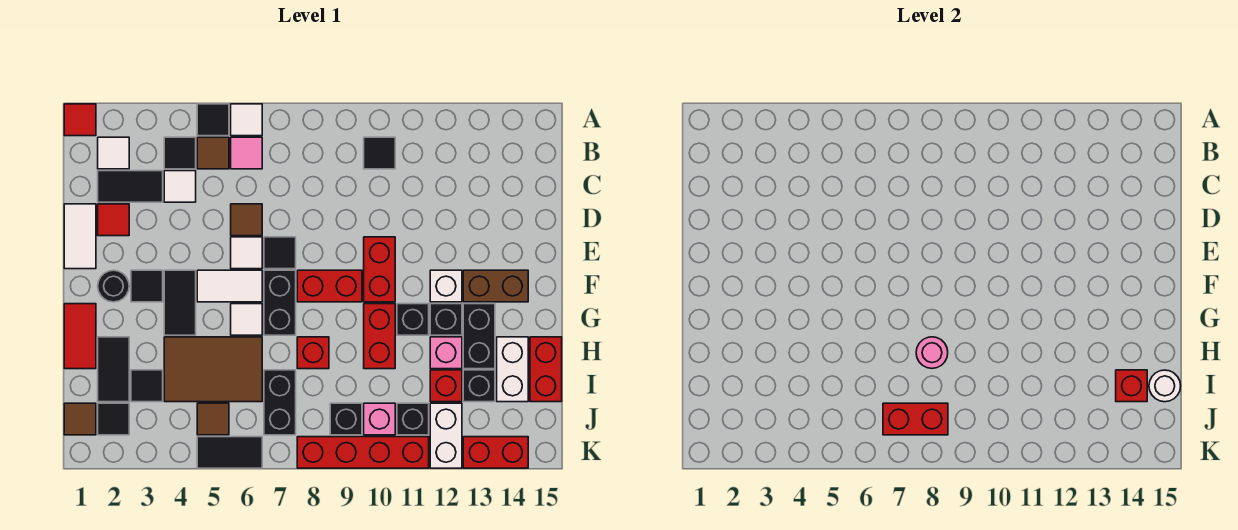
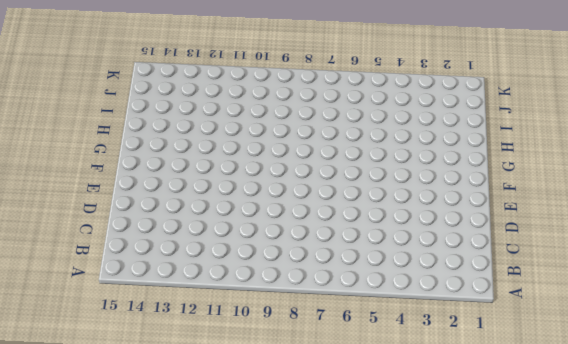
none -> red tile A1 level 1
none -> black tile A5 level 1
none -> white tile A6 level 1
none -> white tile B2 level 1

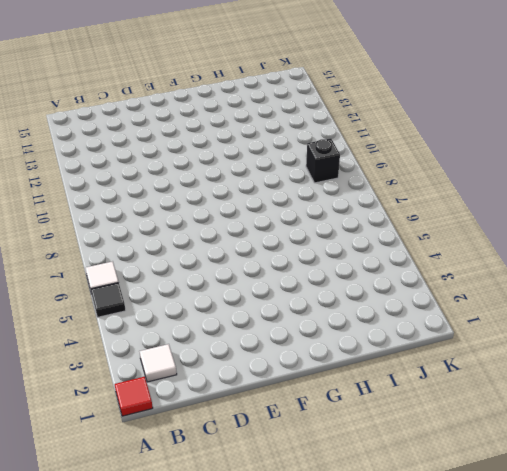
none -> black tile B4 level 1
none -> brown tile B5 level 1
none -> pink tile B6 level 1
none -> black tile B10 level 1

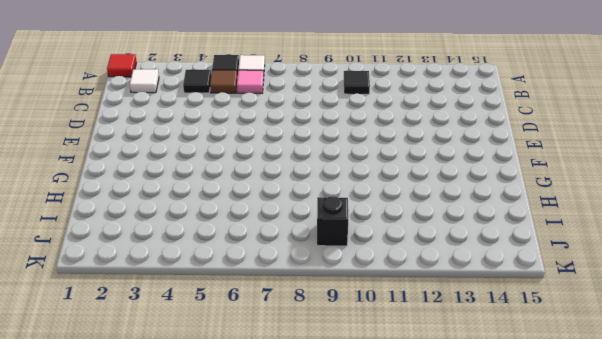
none -> black tile C2:C3 level 1
none -> white tile C4 level 1
none -> white tile D1:E1 level 1
none -> red tile D2 level 1

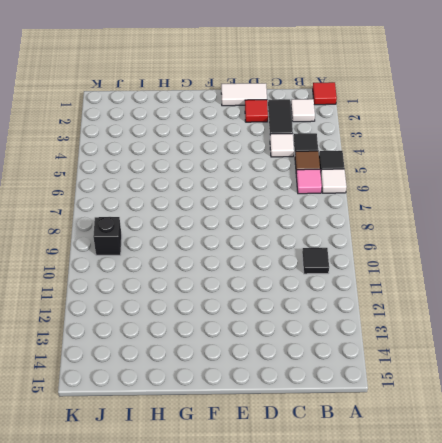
none -> brown tile D6 level 1
none -> white tile E6 level 1
none -> black tile E7 level 1
none -> red brick E10:F10 level 1

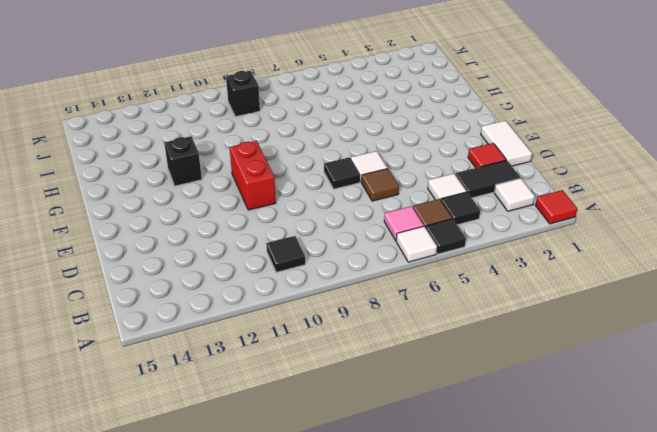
none -> black round brick F2 level 1
none -> black tile F3 level 1
none -> black tile F4:G4 level 1
none -> white tile F5:F6 level 1

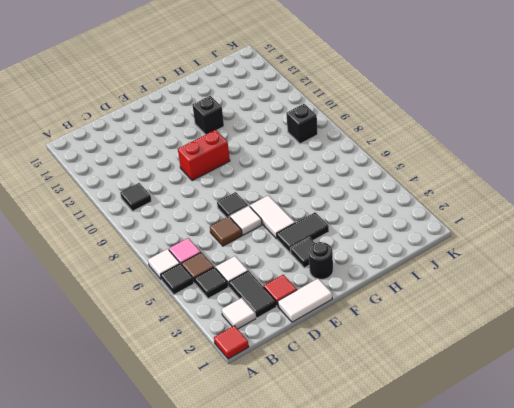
none -> black brick F7:G7 level 1
none -> red brick F8:F9 level 1
none -> white brick F12 level 1
none -> brown brick F13:F14 level 1

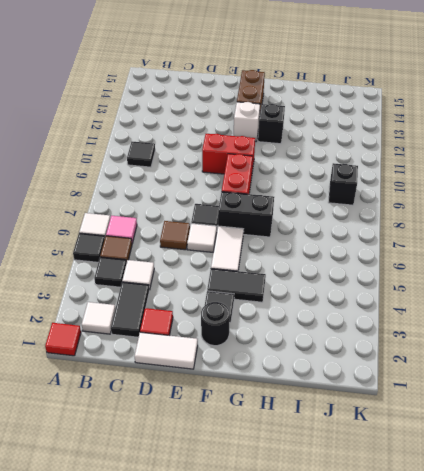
none -> red tile G1:H1 level 1
none -> white tile G6 level 1
none -> red brick G10:H10 level 1
none -> black brick G11 level 1

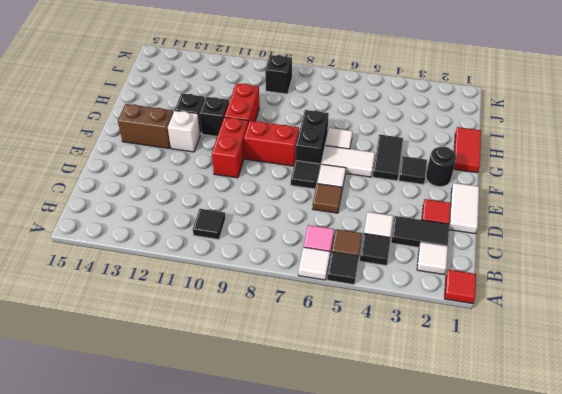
none -> black brick G13:H13 level 1
none -> black tile H2:I2 level 1
none -> brown tile H4:I6 level 1
none -> red brick H8 level 1

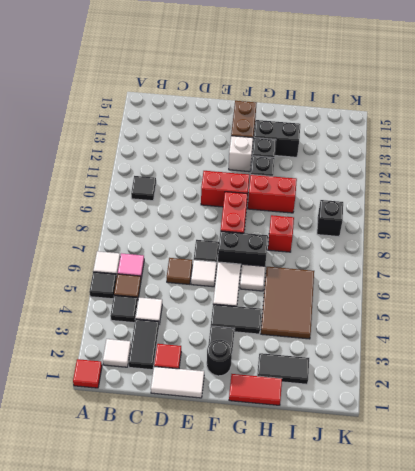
none -> pink brick H12 level 1
none -> white brick H14:I14 level 1
none -> red brick H15:I15 level 1
none -> black tile I3 level 1

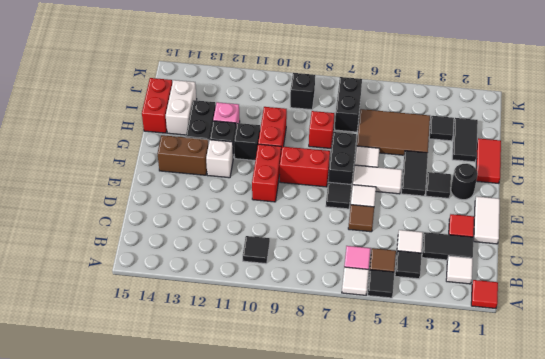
none -> red brick I12 level 1
none -> black brick I13 level 1
none -> brown tile J1 level 1
none -> black tile J2 level 1

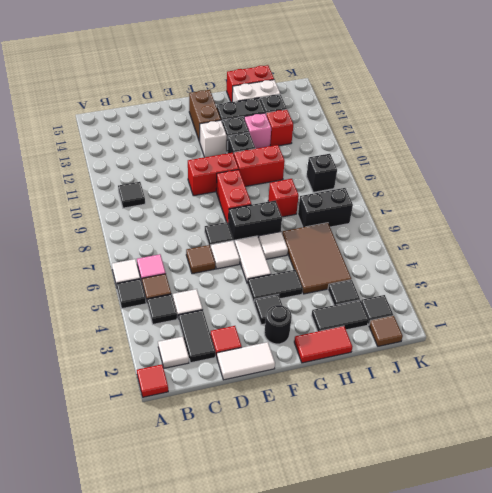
none -> brown tile J5 level 1
none -> pink brick J10 level 1
none -> black brick J11 level 1
none -> white brick J12:K12 level 1

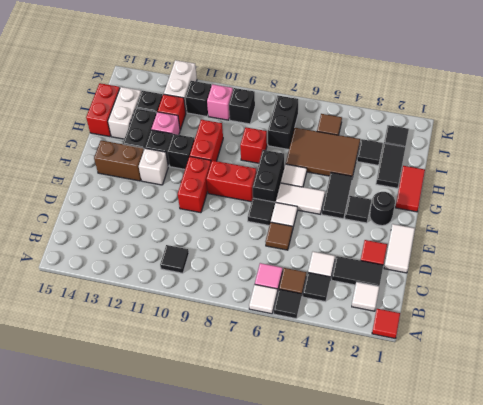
none -> brown tile J1 level 1
none -> black tile K5:K6 level 1
none -> red brick K8:K11 level 1
none -> red brick K13:K14 level 1

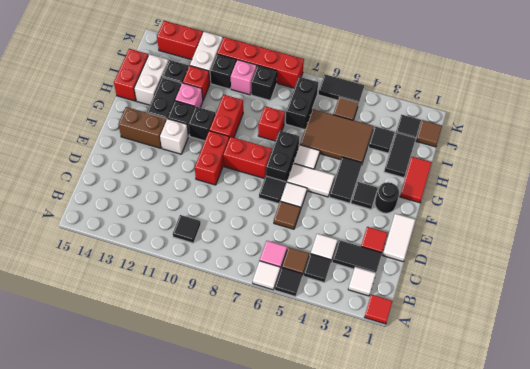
none -> pink round brick H8 level 2
none -> red brick I14 level 2
none -> white round brick I15 level 2
none -> red brick J7:J8 level 2

